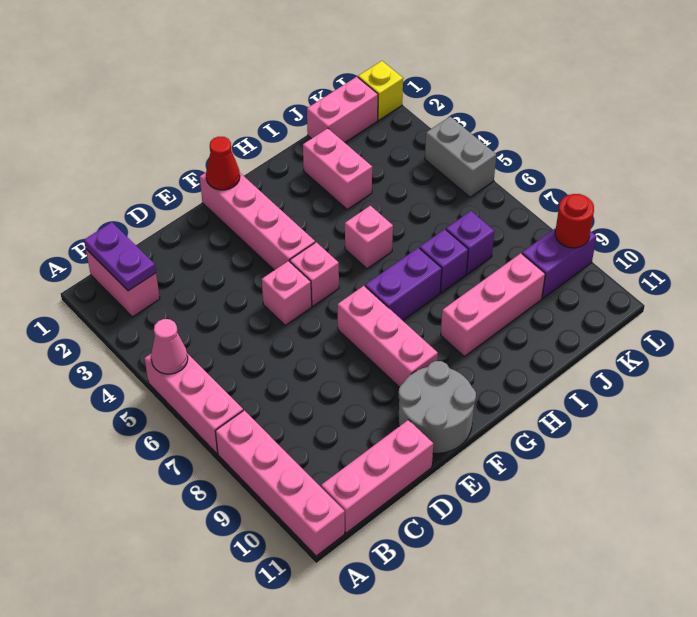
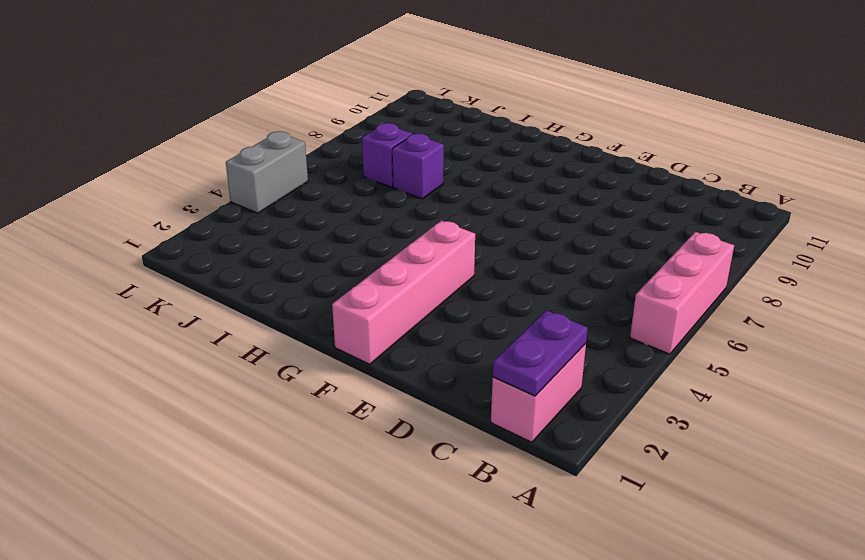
none -> pink brick A8:A11 level 1
none -> pink brick B11:D11 level 1
none -> pink brick E5 level 1

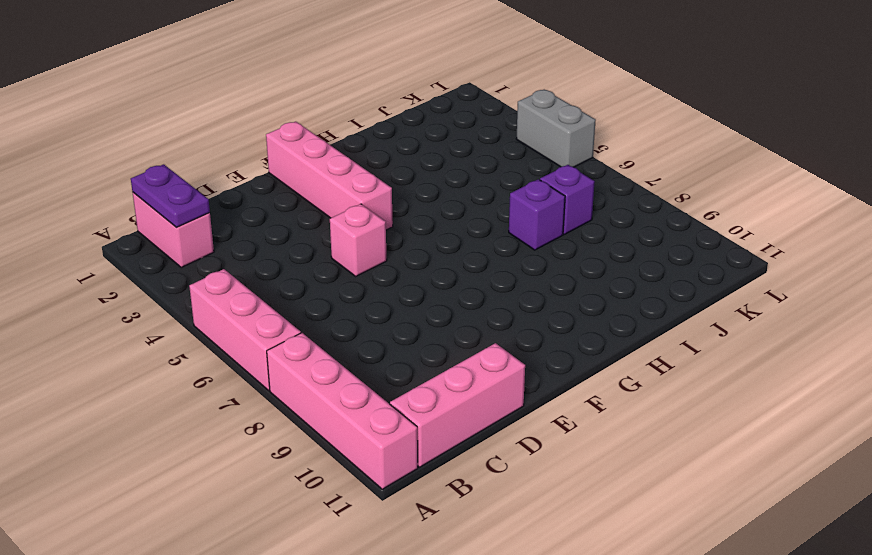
none -> grey round brick E10:F11 level 1
none -> pink brick F5 level 1
none -> pink brick F7:F9 level 1

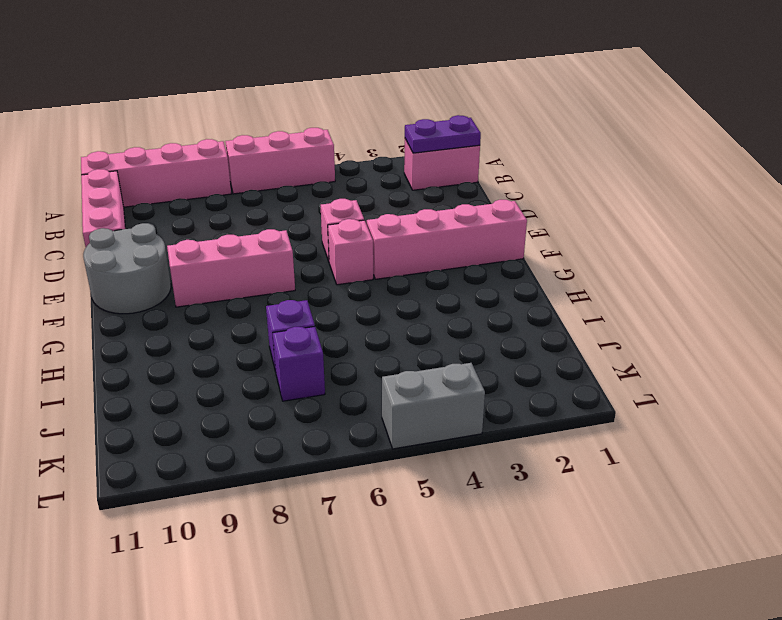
none -> purple brick G7:H7 level 1
none -> pink brick H5 level 1
none -> pink brick H9:J9 level 1

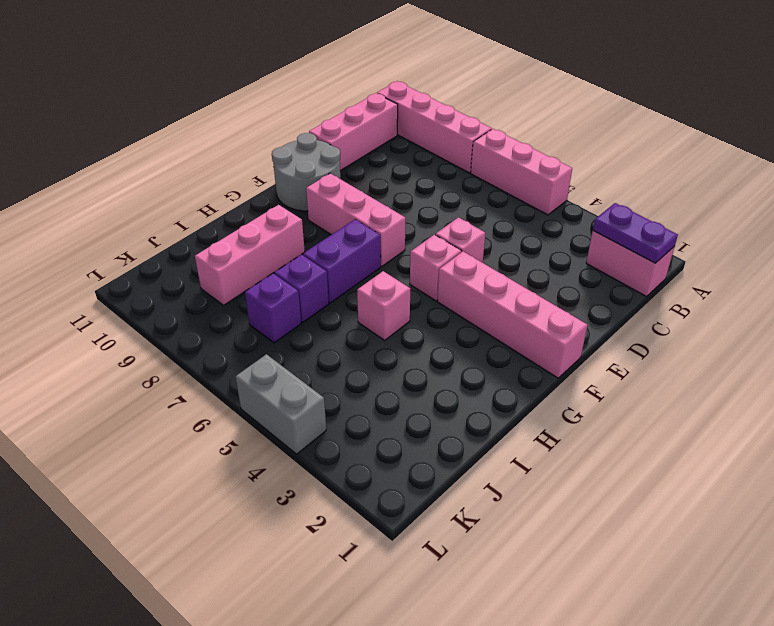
none -> pink brick I2:I3 level 1
none -> pink brick J1:K1 level 1
none -> purple brick K9:L9 level 1

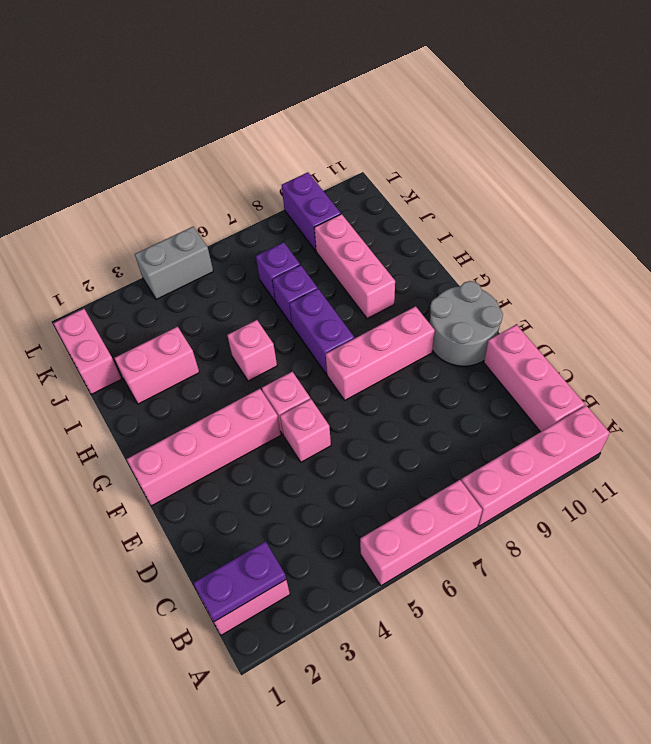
none -> yellow brick L1 level 1
none -> pink cone A5 level 2
none -> red cone F1 level 2

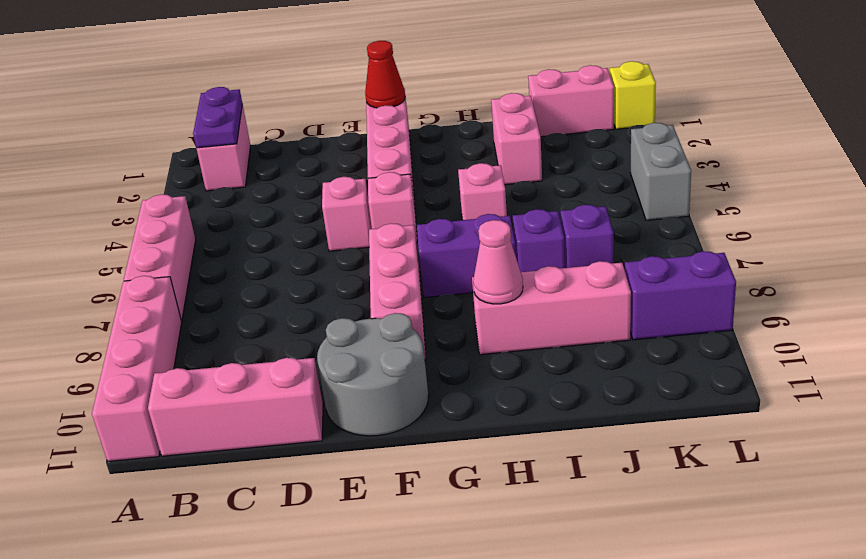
pink cone H9 level 2 -> pink cone A5 level 2
none -> red round brick L9 level 2

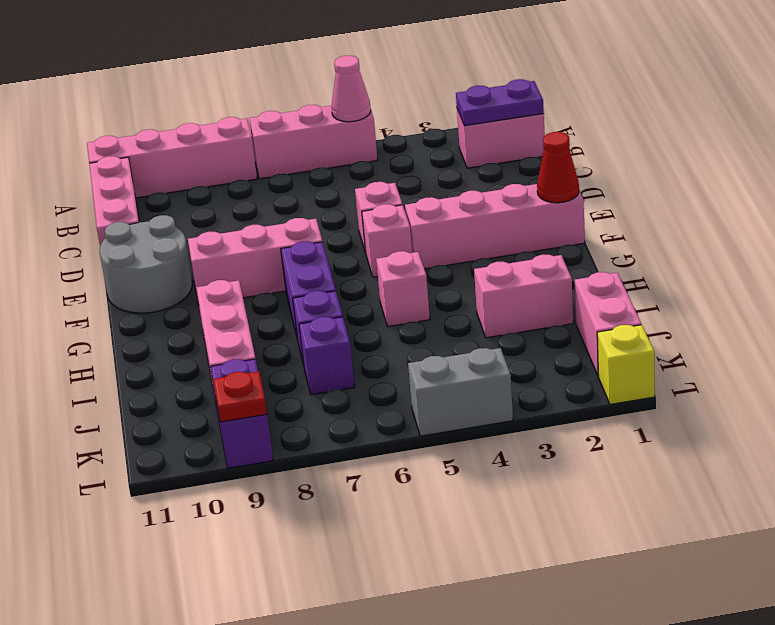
red plate L9 level 2 -> red round brick L9 level 2

